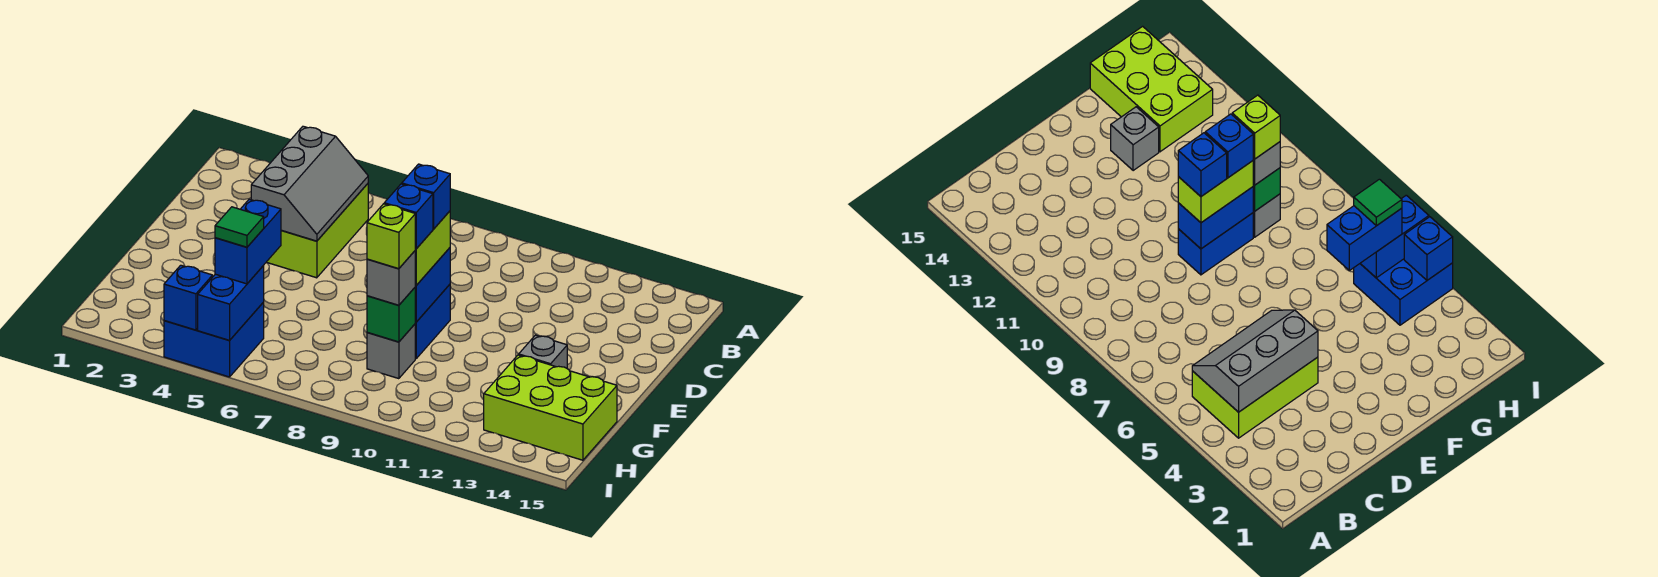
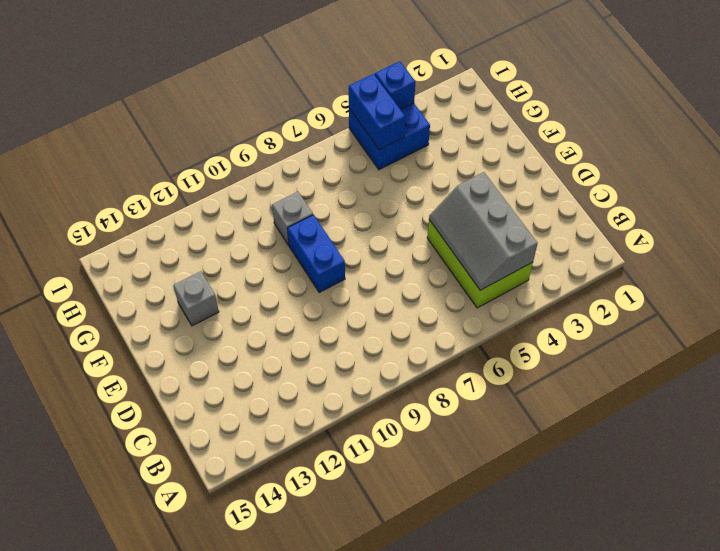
none -> lime brick G13:H15 level 1
none -> blue brick E9:F9 level 2
none -> green brick G9 level 2

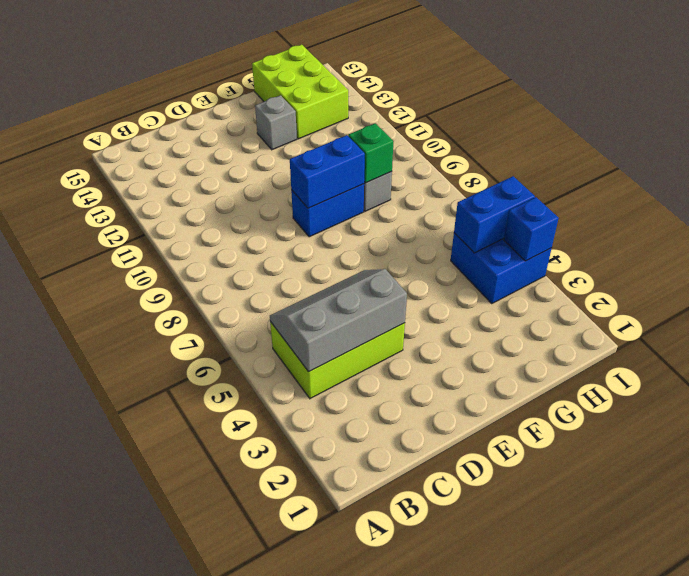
none -> lime brick E9:F9 level 3
none -> blue brick G5:H5 level 3
none -> grey brick G9 level 3

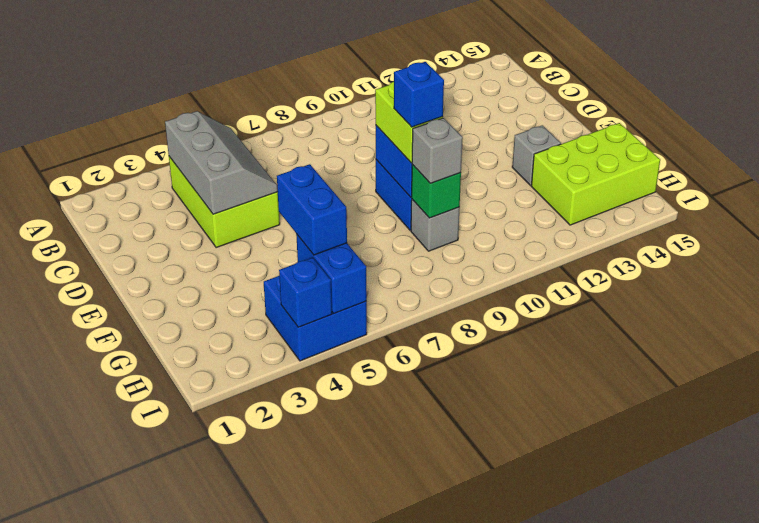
none -> blue brick E9 level 4
none -> lime brick G9 level 4
none -> green tile H5 level 4

